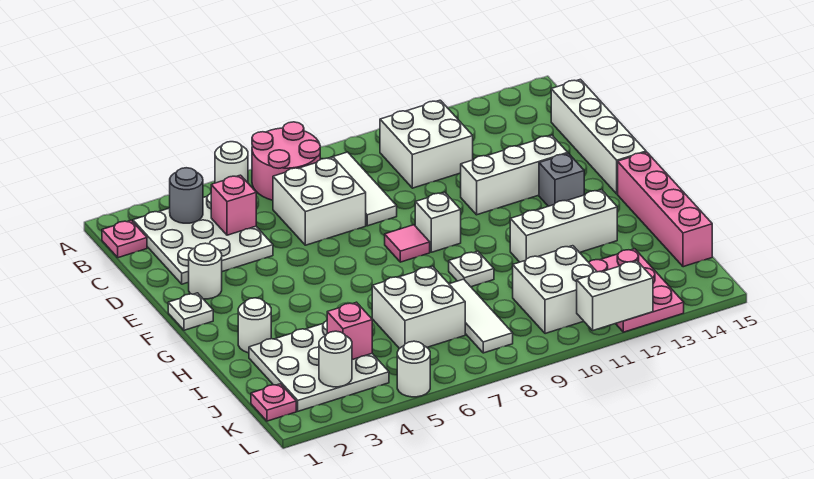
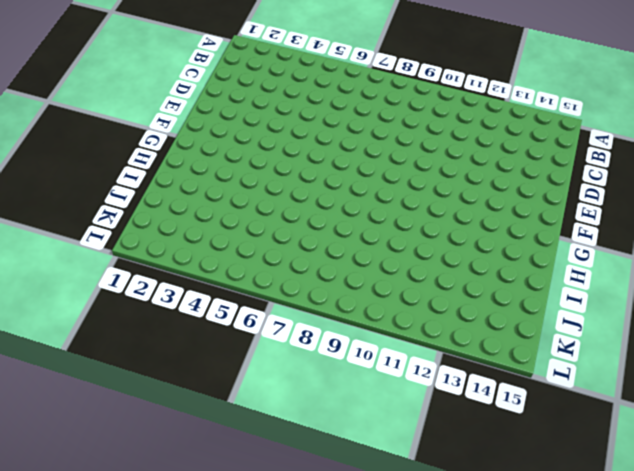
none -> white round brick A5 level 1
none -> pink round brick A6:B7 level 1
none -> pink plate B1 level 1
none -> white plate B2:D4 level 1

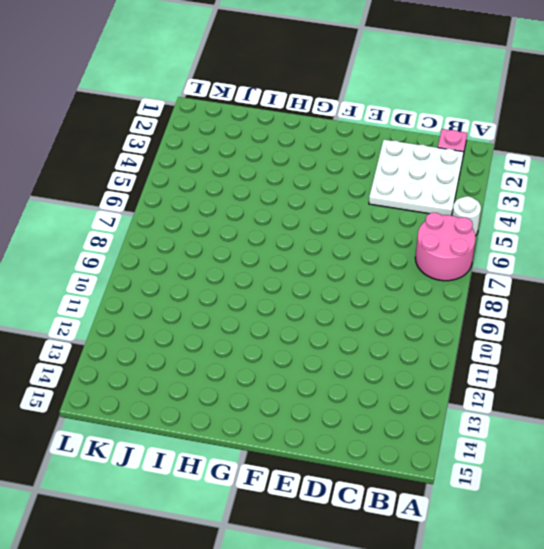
none -> white tile B8:D8 level 1
none -> white brick B10:C11 level 1
none -> white brick C6:D7 level 1
none -> white brick C15:F15 level 1

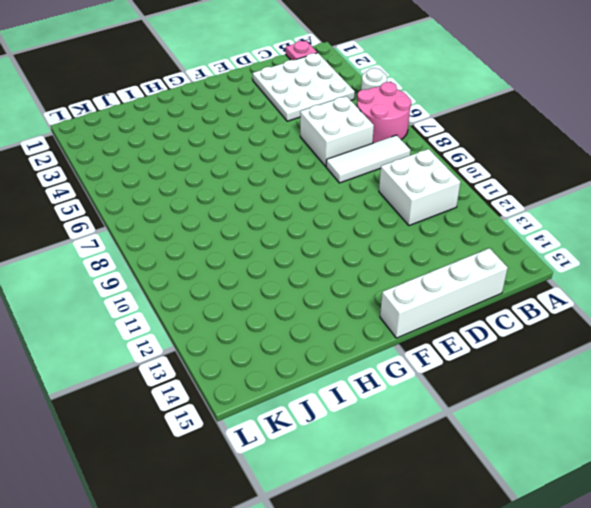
none -> white round brick E2 level 1
none -> white brick E11:E13 level 1
none -> white plate F1 level 1
none -> pink tile F8 level 1

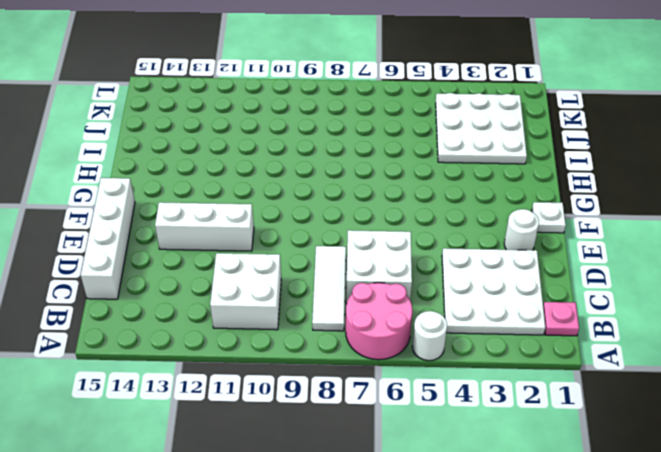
none -> pink tile F8 level 1
none -> white brick F9 level 1
none -> grey brick F13 level 1
none -> pink brick G15:J15 level 1

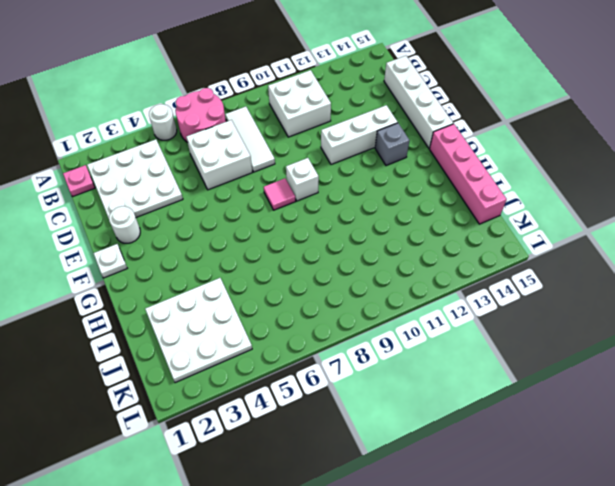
none -> white round brick H2 level 1
none -> white plate H9 level 1
none -> white brick H11:H13 level 1
none -> white brick I6:J7 level 1

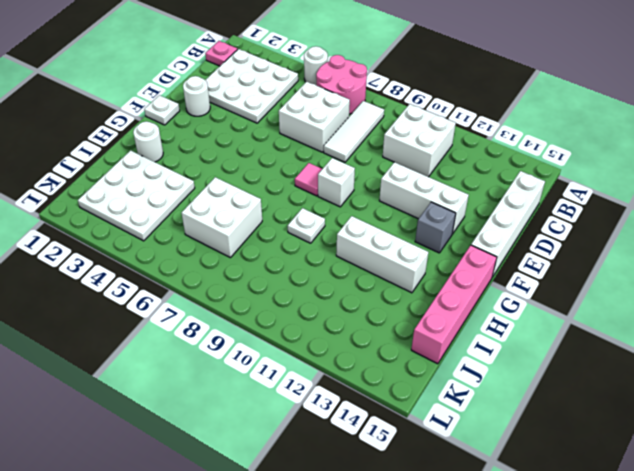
none -> white tile I8:K8 level 1
none -> white brick J10:K11 level 1
none -> pink plate J12:L13 level 1
none -> pink plate K1 level 1

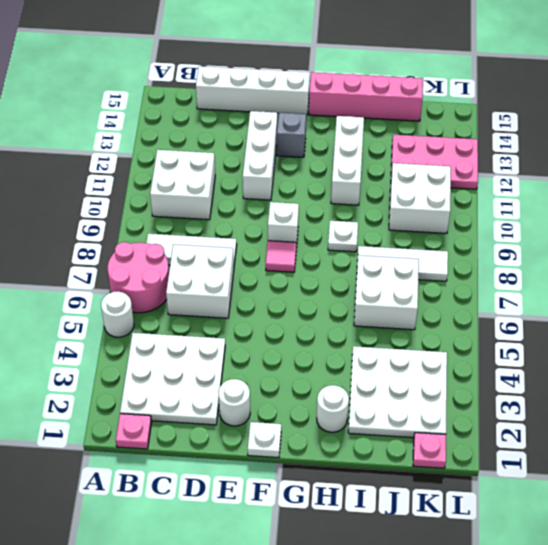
none -> white round brick L5 level 1
none -> grey round brick B3 level 2
none -> pink brick C4 level 2
none -> pink brick J4 level 2

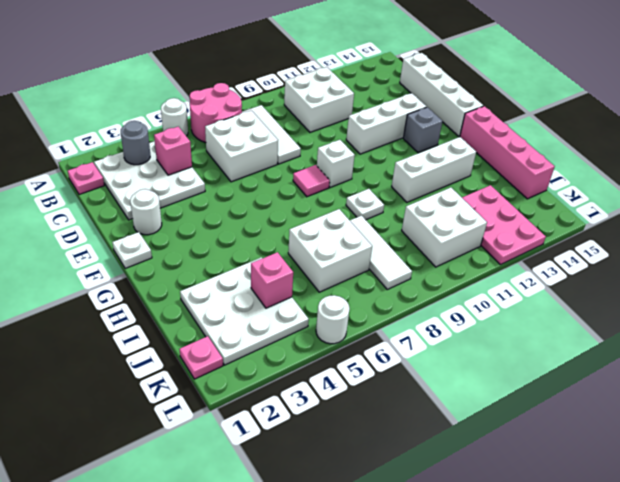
none -> white round brick H2 level 1
none -> white round brick K3 level 2
none -> white brick L11:L12 level 2

